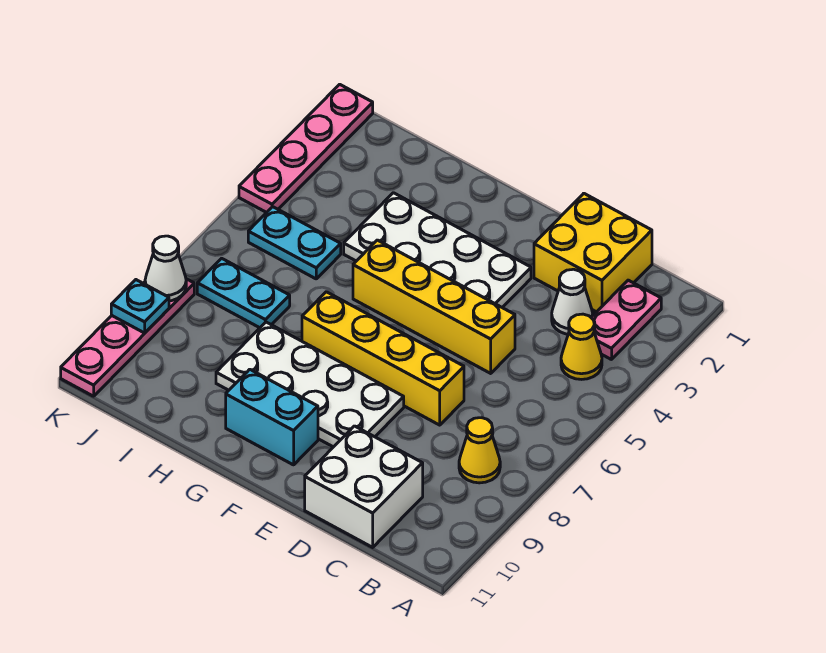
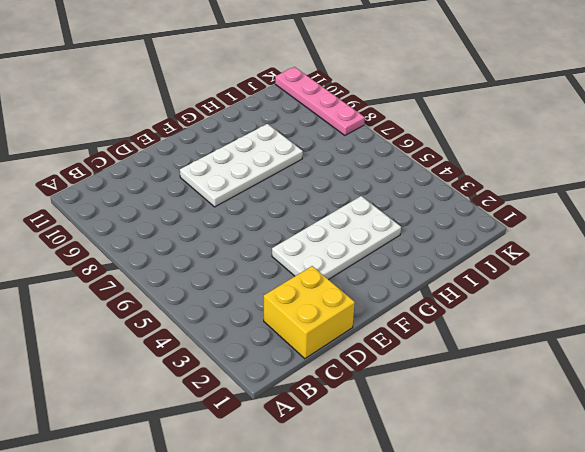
none -> pink plate B2:B3 level 1
none -> yellow cone B4 level 1
none -> yellow cone B8 level 1

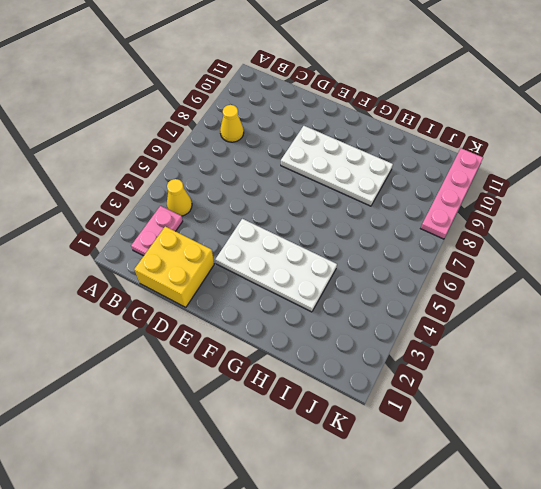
none -> white cone C3 level 1
none -> white brick C10:D11 level 1
none -> yellow brick D5:G5 level 1

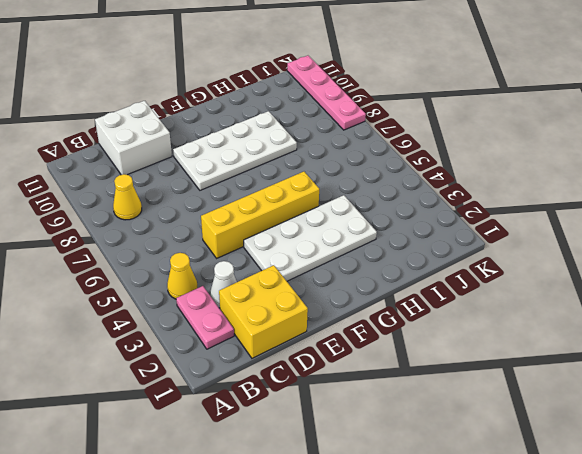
none -> yellow brick D7:G7 level 1
none -> cyan brick F10:G10 level 1
none -> cyan plate I5:J5 level 1

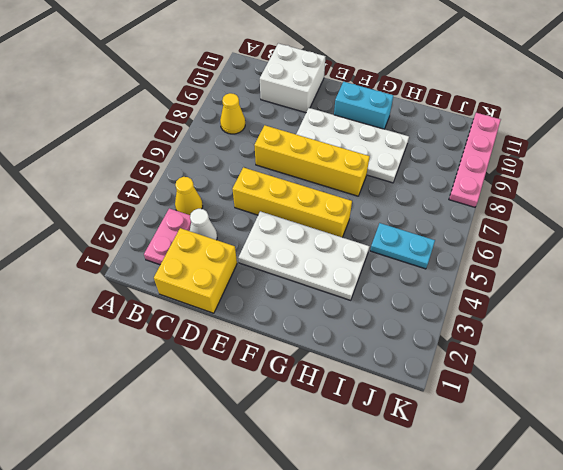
none -> cyan plate I7:J7 level 1
none -> pink plate K1:K4 level 1
none -> white cone K8 level 2

